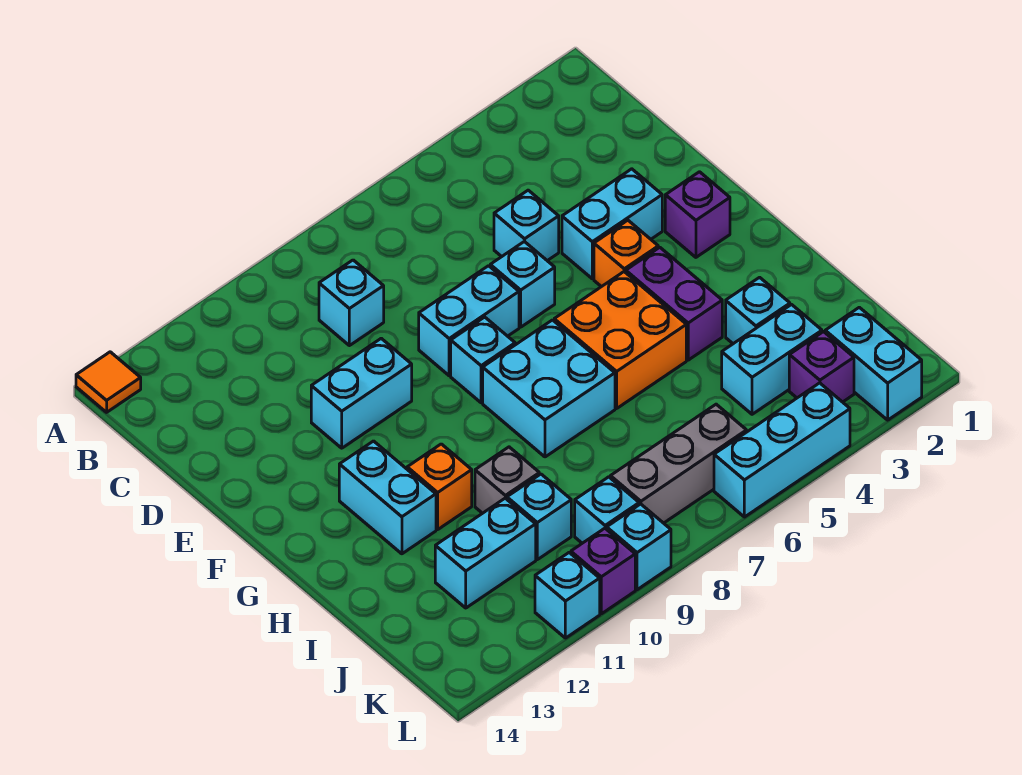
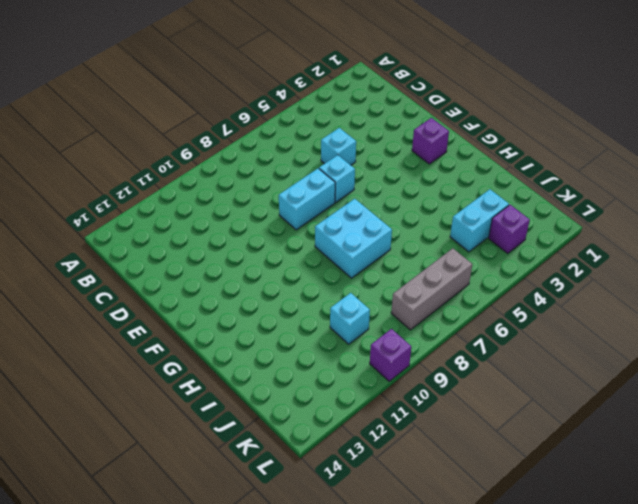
none -> orange tile A14 level 1
none -> cyan brick C9 level 1
none -> cyan brick E3:E4 level 1

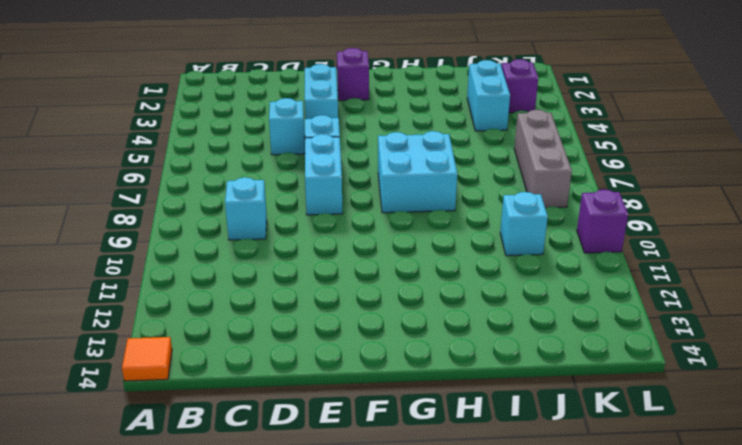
none -> cyan brick E10:E11 level 1
none -> orange brick F4 level 1
none -> cyan brick F8 level 1

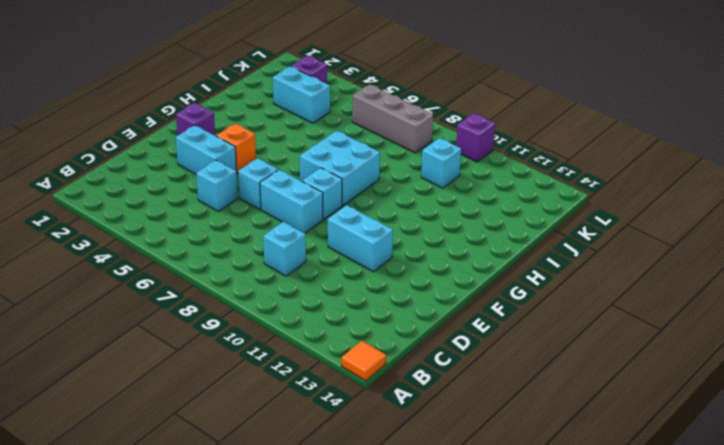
none -> purple brick G4:H4 level 1
none -> orange brick G5:H6 level 1
none -> cyan brick G12:H12 level 1

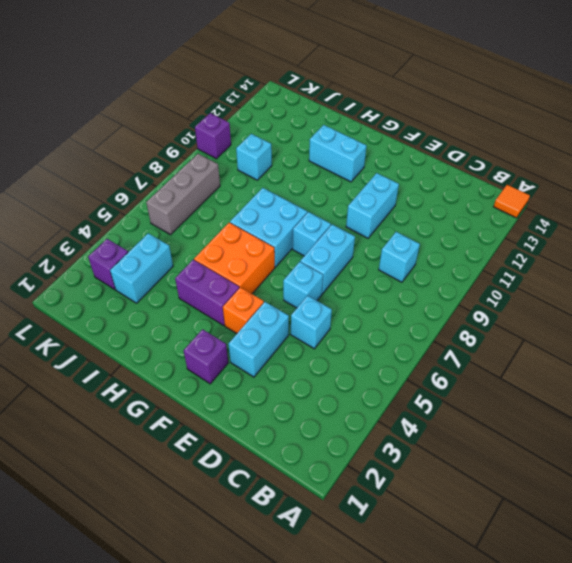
none -> orange brick H11 level 1
none -> cyan brick I3 level 1
none -> grey brick I10 level 1

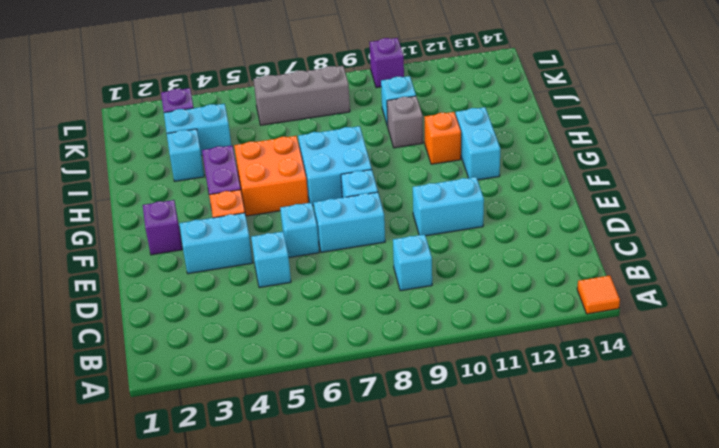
none -> cyan brick J11:J12 level 1
none -> cyan brick K2:L2 level 1
none -> cyan brick K9 level 1

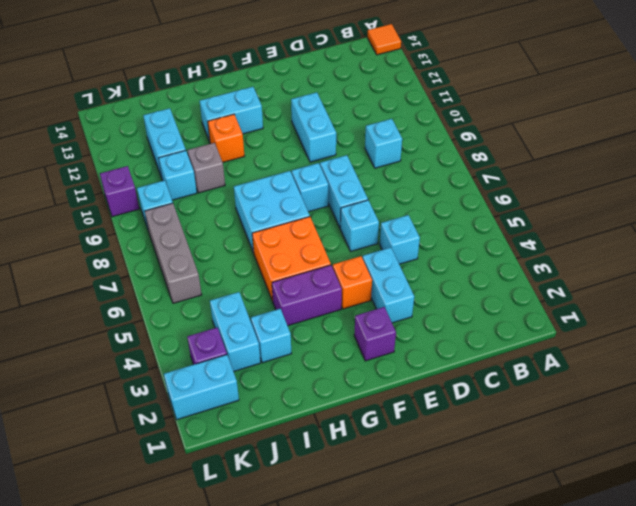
none -> cyan brick L4:L6 level 1
none -> cyan brick L9 level 1
none -> cyan brick L11 level 1

